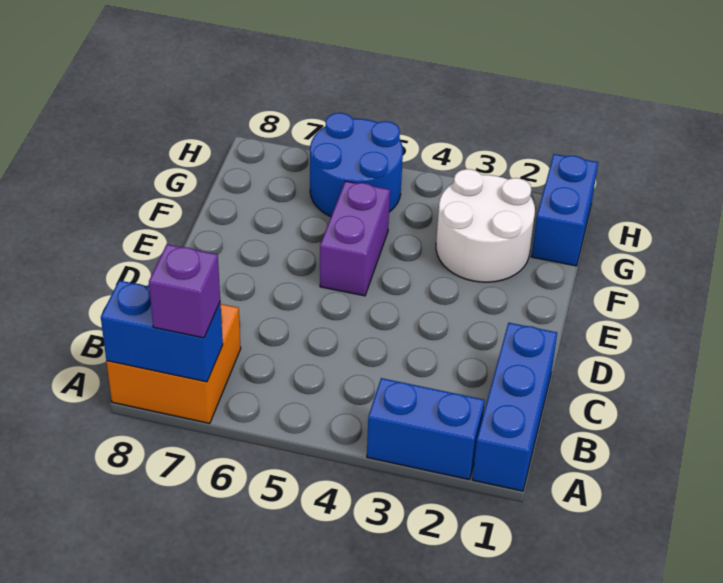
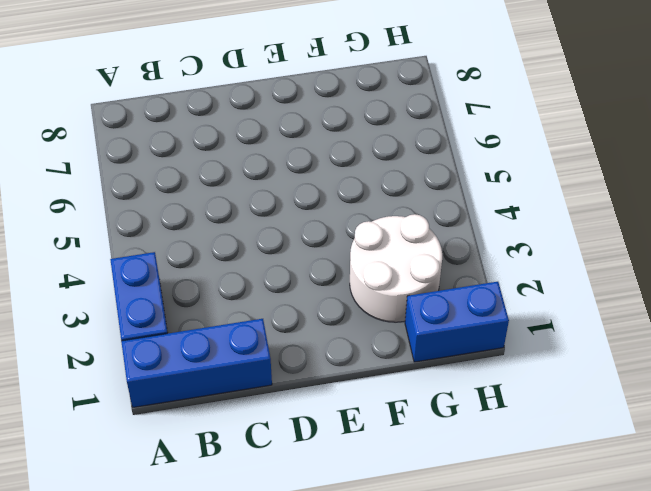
none -> orange brick A7:B8 level 1
none -> purple brick E5:F5 level 1

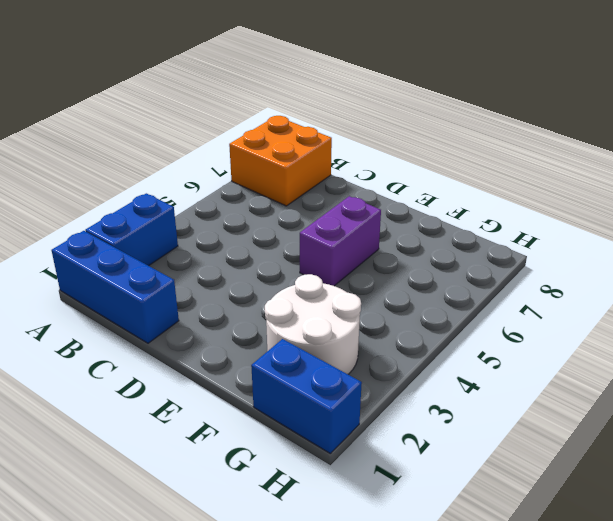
purple brick E5:E6 level 1 -> purple brick E5:F5 level 1
none -> blue round brick G5:H6 level 1
none -> blue brick A7:A8 level 2

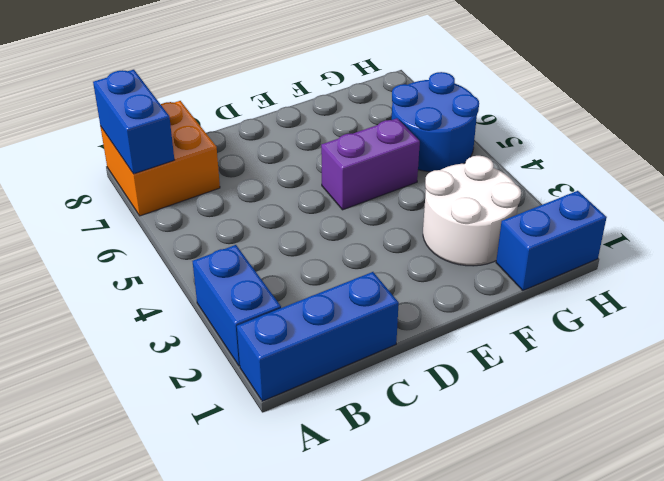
none -> purple brick A7 level 3

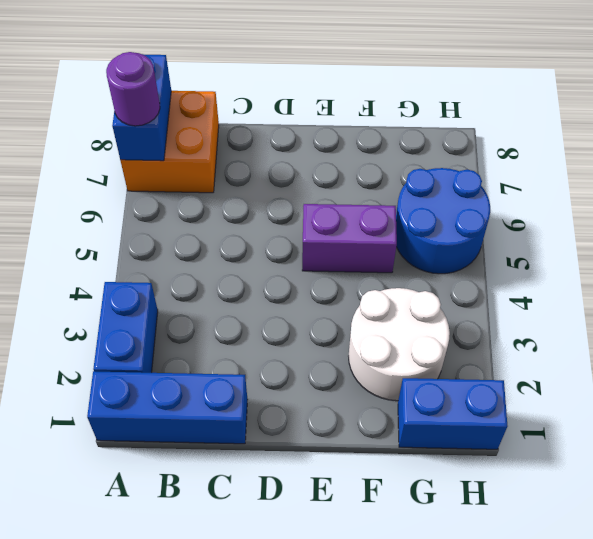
purple round brick A7 level 3 -> purple brick A7 level 3

